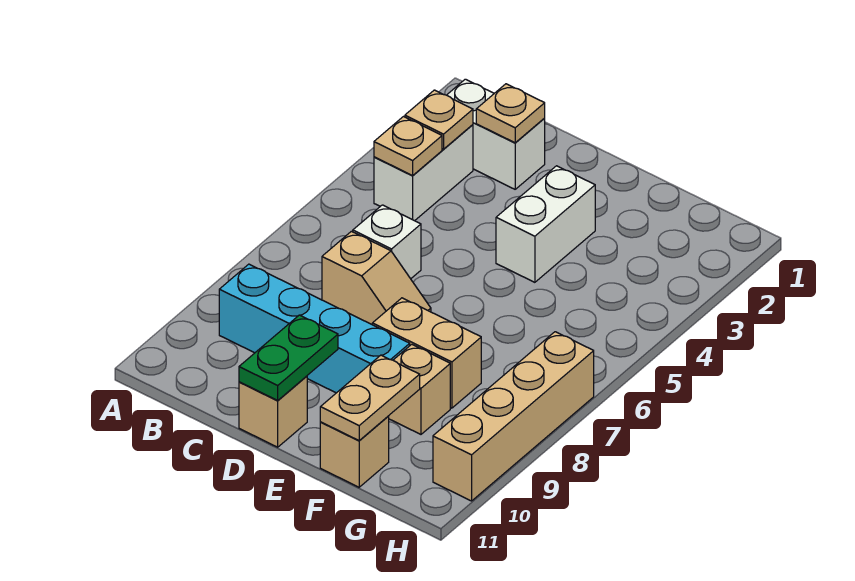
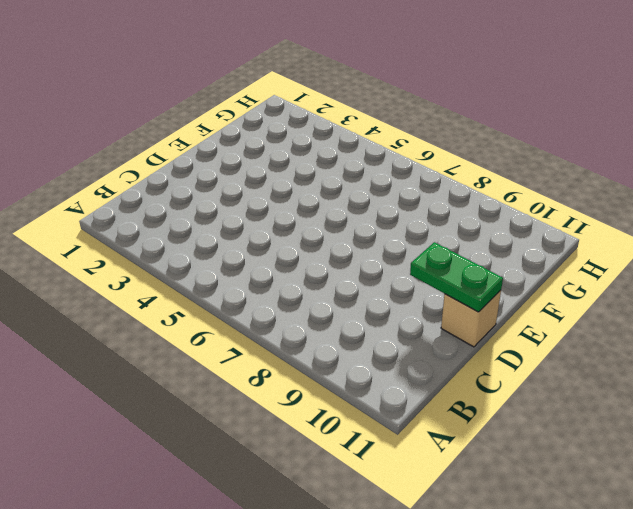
none -> white brick B2:C2 level 1
none -> white brick B3:B4 level 1
none -> cyan brick B9:E9 level 1

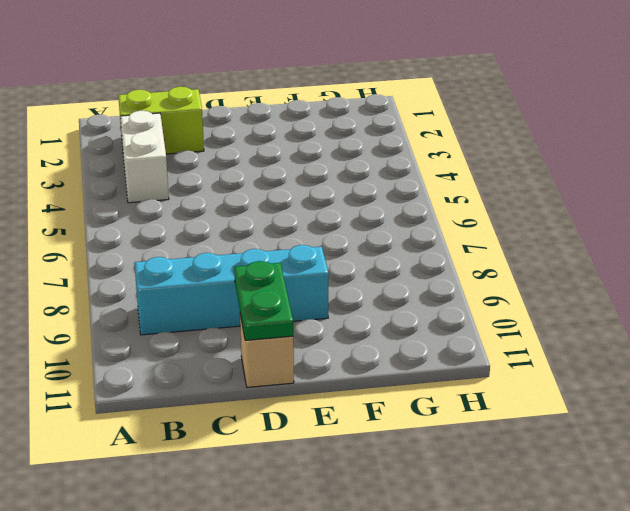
lime brick B2:C2 level 1 -> white brick B2:C2 level 1
none -> white brick C6 level 1
none -> tan slope C7:D7 level 1 top C
none -> white brick E3:E4 level 1

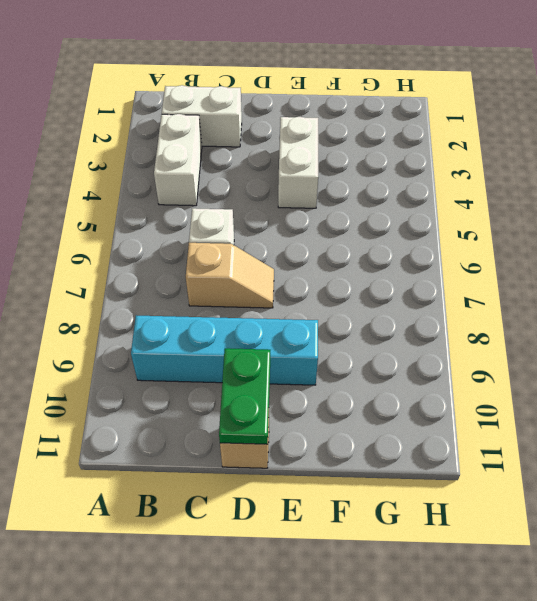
none -> tan brick E8:F8 level 1
none -> tan brick F9 level 1
none -> tan brick F11 level 1

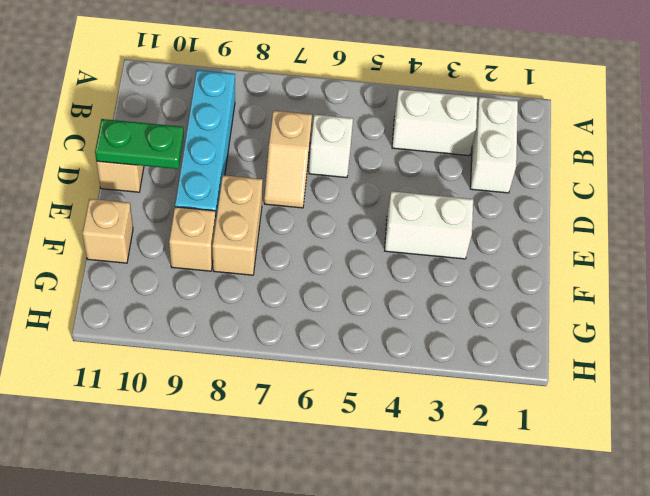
none -> tan brick H7:H10 level 1
none -> tan plate B3 level 2
none -> tan plate B4 level 2

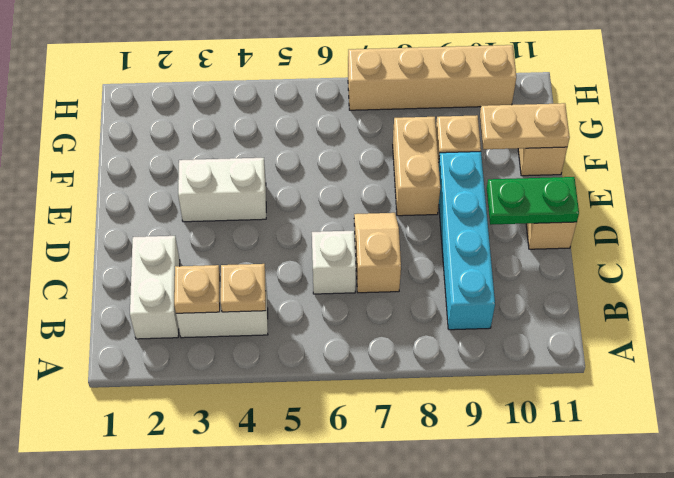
none -> tan plate C2 level 2

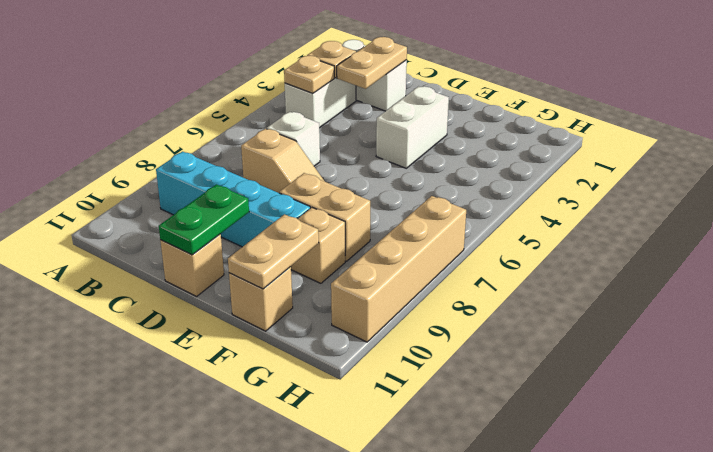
tan plate C2:C3 level 2 -> tan plate C2 level 2

